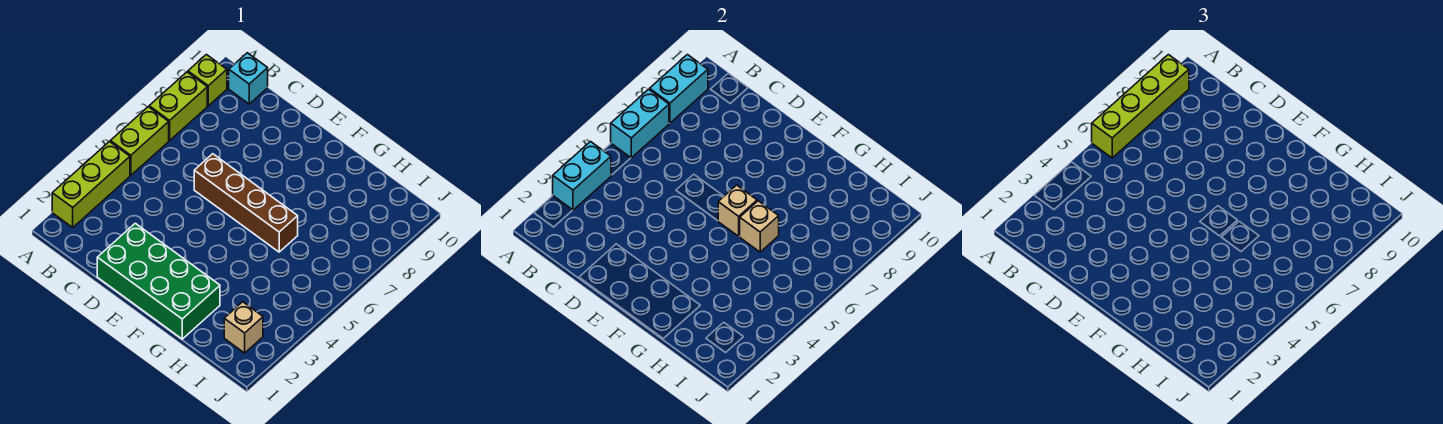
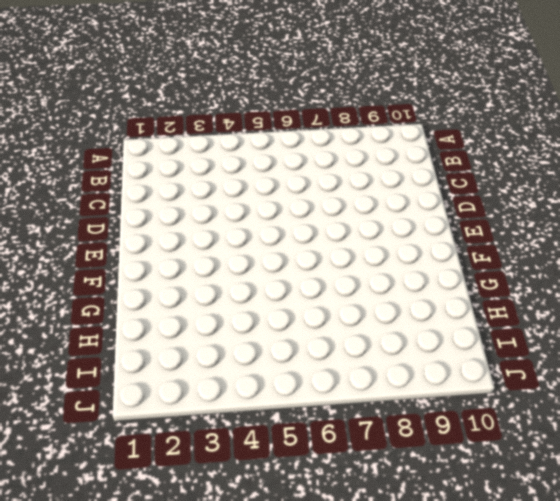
none -> lime brick A2:A4 level 1
none -> lime brick A5:A6 level 1
none -> lime brick A7:A8 level 1

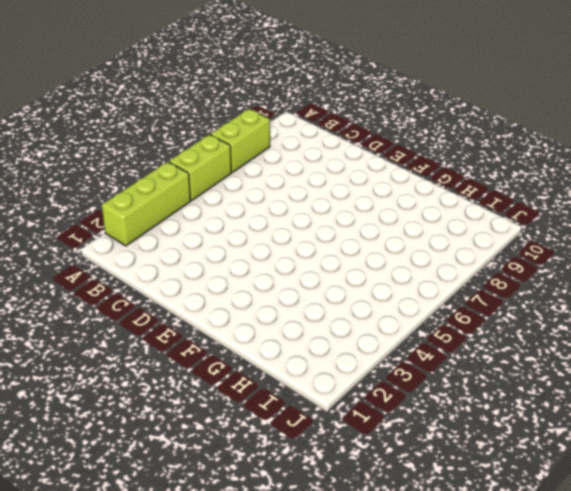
none -> lime brick A9 level 1
none -> cyan brick B10 level 1
none -> green brick D1:G2 level 1

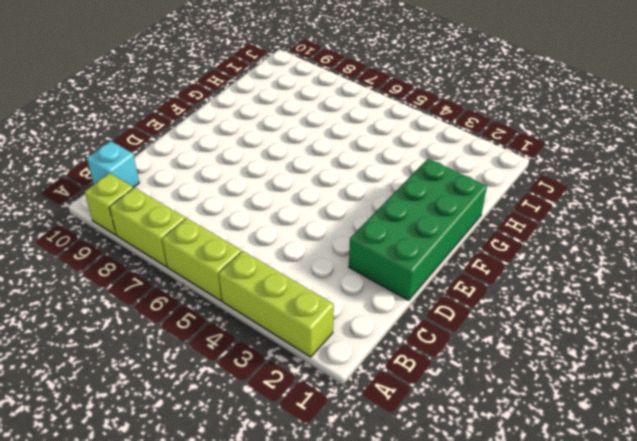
none -> brown brick D6:G6 level 1
none -> tan brick I2 level 1
none -> cyan brick A3:A4 level 2

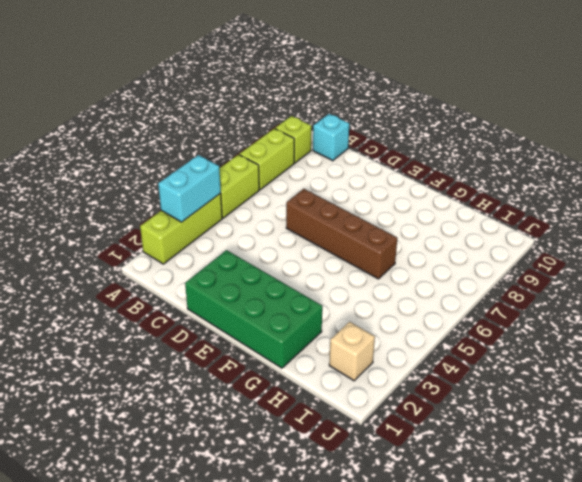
none -> cyan brick A6:A7 level 2
none -> cyan brick A8:A9 level 2
none -> tan brick F6 level 2

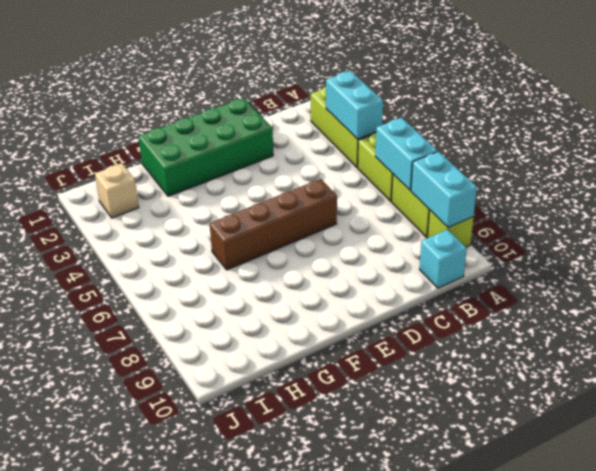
none -> tan brick F6 level 2
none -> tan brick G6 level 2
none -> lime brick A6:A9 level 3

